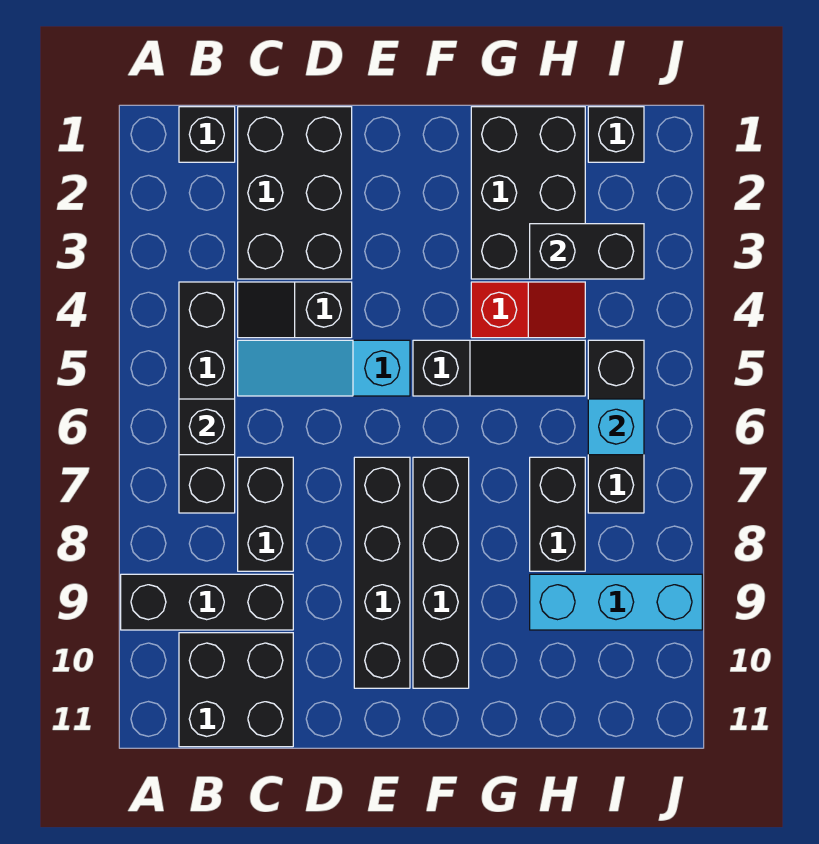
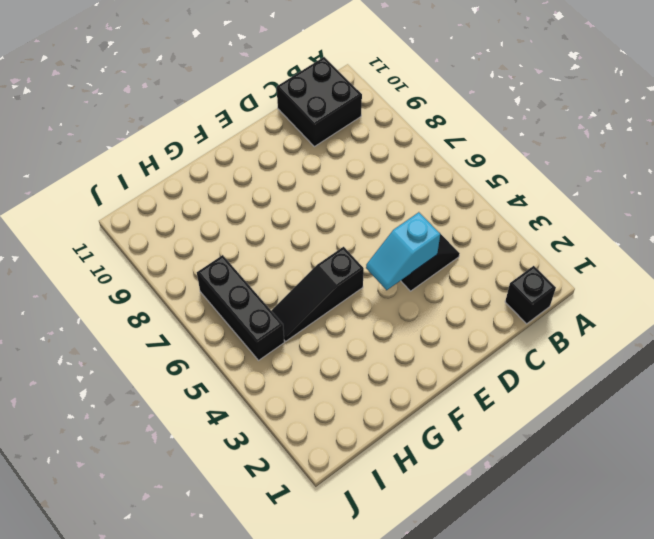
cyan slope D4:E4 level 2 top D -> none
none -> black brick A9:C9 level 1
none -> black brick B4:B7 level 1
none -> black brick C1:D3 level 1

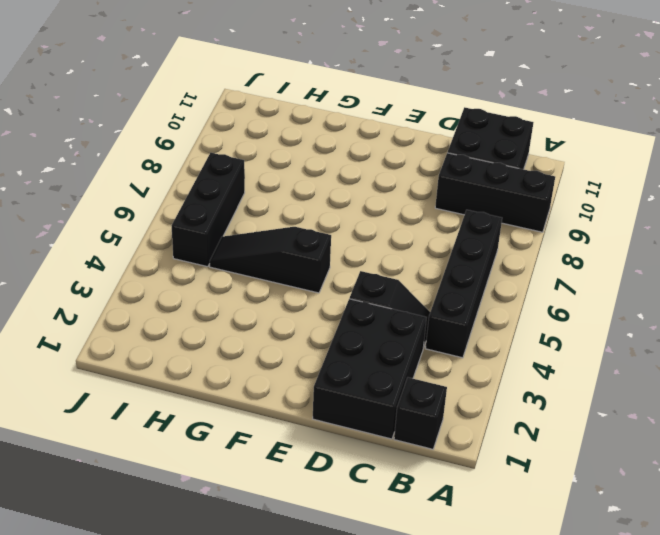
none -> cyan slope C5:E5 level 1 top E
none -> black brick C7:C8 level 1
none -> black brick E7:E10 level 1

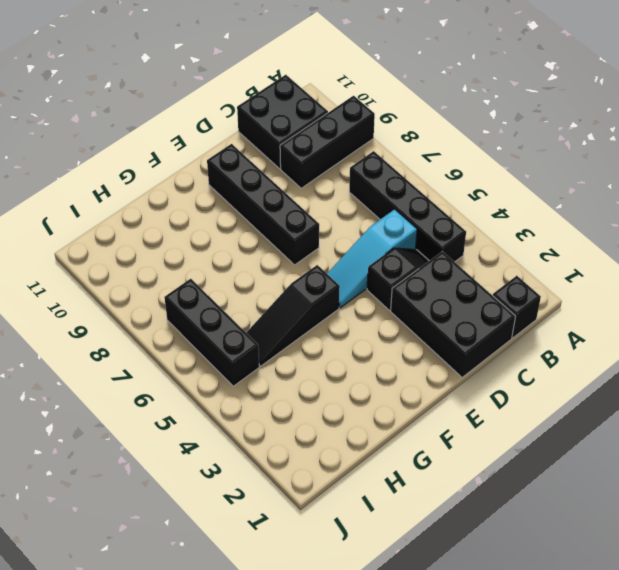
cyan slope C5:E5 level 1 top C -> cyan slope C5:E5 level 1 top E
none -> black brick C7:C8 level 1
none -> black brick F7:F10 level 1
none -> black brick G1:H3 level 1

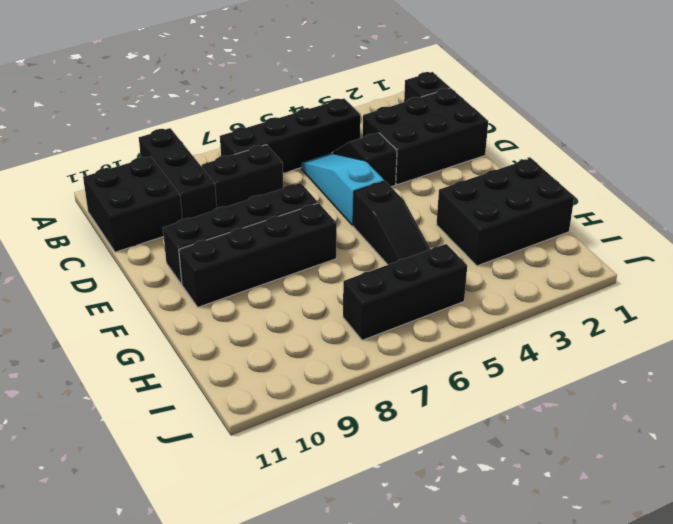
none -> red slope G4:H4 level 1 top G
none -> black brick H7:H8 level 1
none -> cyan brick H9:J9 level 1

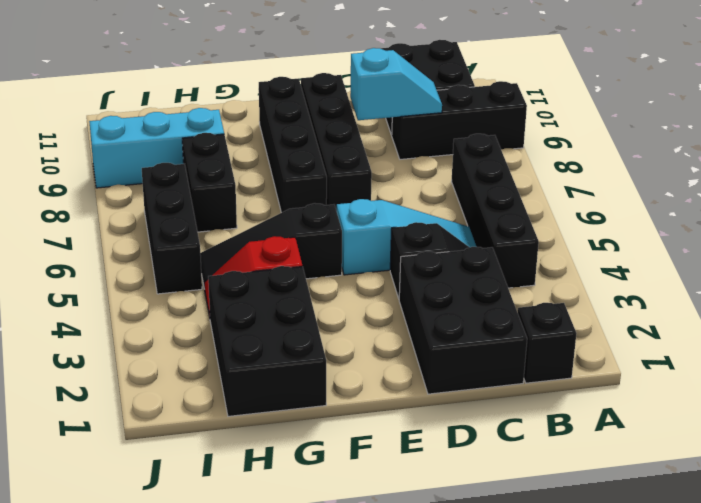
cyan slope C9:D9 level 2 top D -> none
none -> black brick C7:C8 level 1
none -> black brick I1 level 1
none -> black brick B6 level 2

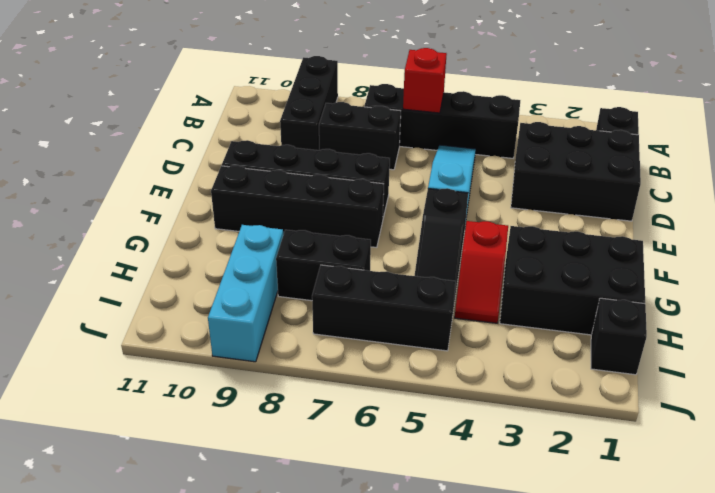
red brick B6 level 2 -> black brick B6 level 2
none -> black brick B10:C11 level 1
none -> black slope C4:D4 level 1 top D
none -> black brick H3:I3 level 2

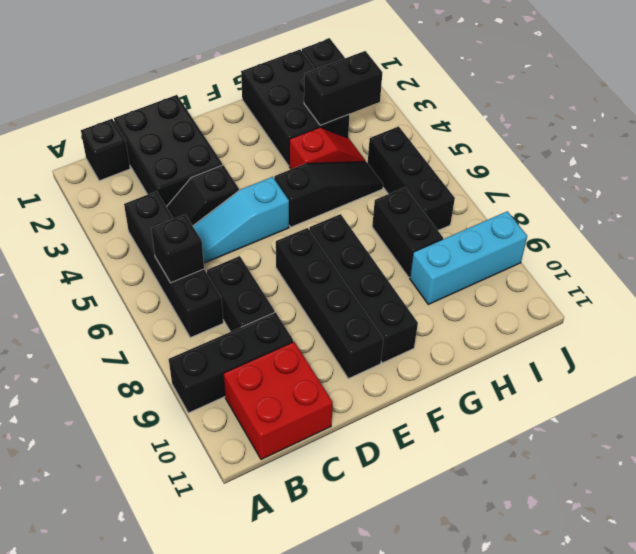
red brick B10:C11 level 1 -> black brick B10:C11 level 1
none -> cyan brick I6 level 2

